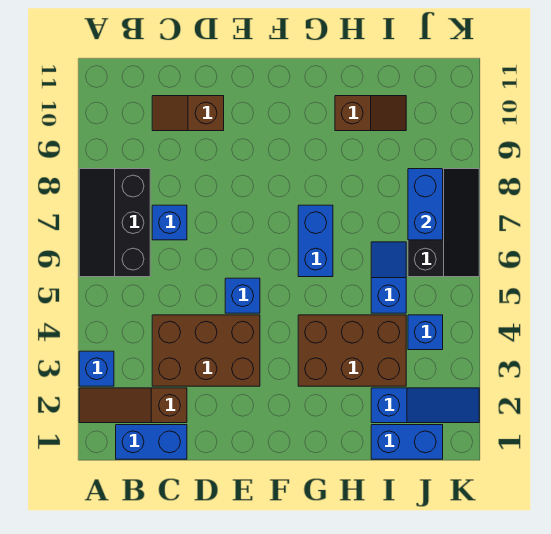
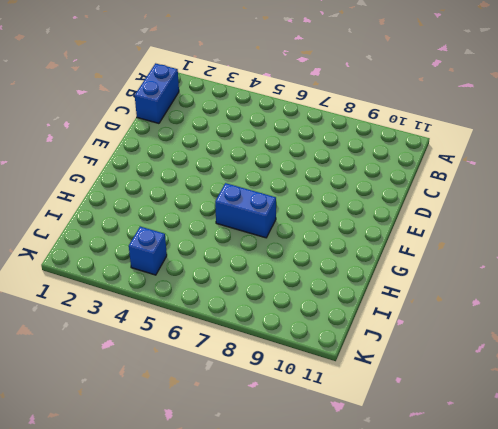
none -> brown slope A2:C2 level 1 top C
none -> blue brick A3 level 1
none -> black slope A6:B8 level 1 top B

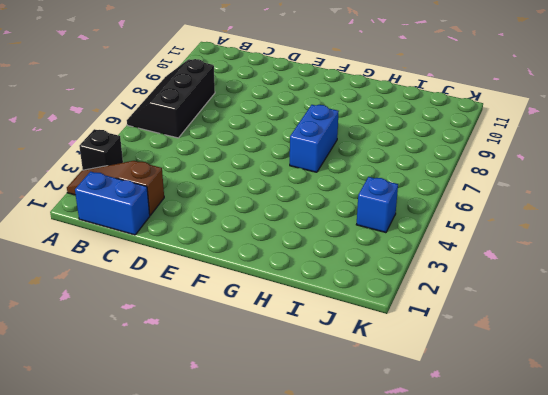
black brick A3 level 1 -> blue brick A3 level 1
none -> brown brick C3:E4 level 1
none -> blue brick C7 level 1
none -> brown slope C10:D10 level 1 top D

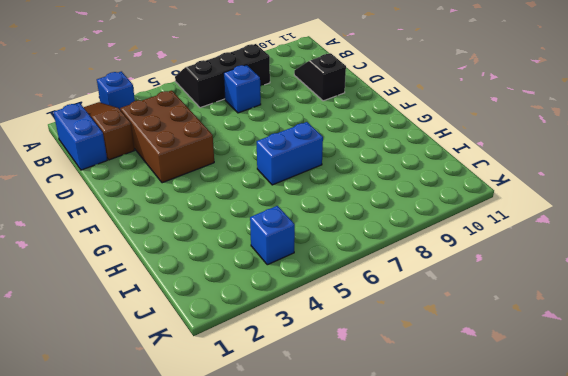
black slope C10:D10 level 1 top D -> brown slope C10:D10 level 1 top D
none -> blue brick E5 level 1
none -> brown brick G3:I4 level 1
none -> brown slope H10:I10 level 1 top H

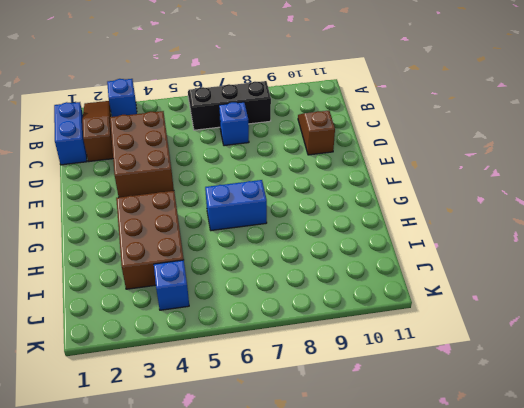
none -> blue brick E5 level 1
none -> brown slope H10:I10 level 1 top H
none -> blue brick I1:J1 level 1

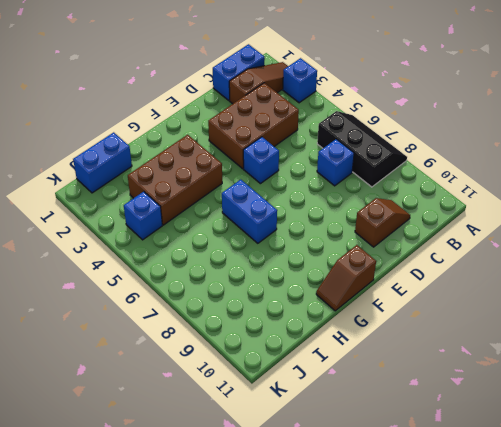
brown slope F11:G11 level 1 top F -> brown slope H10:I10 level 1 top H
none -> blue slope I2:K2 level 1 top I
none -> blue slope I5:I6 level 1 top 5
none -> black slope J6:K8 level 1 top J

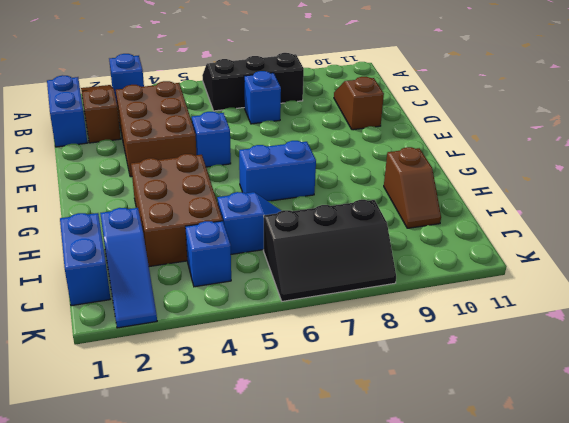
none -> blue brick J7:J8 level 2

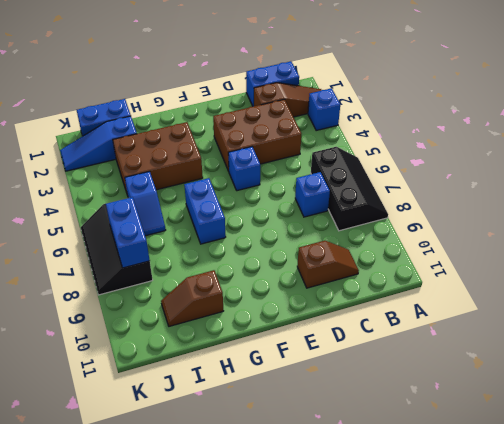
none -> blue brick J4 level 1

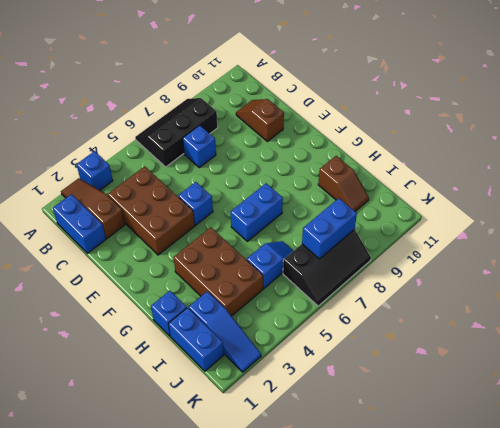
blue brick H1 level 1 -> blue brick J4 level 1

